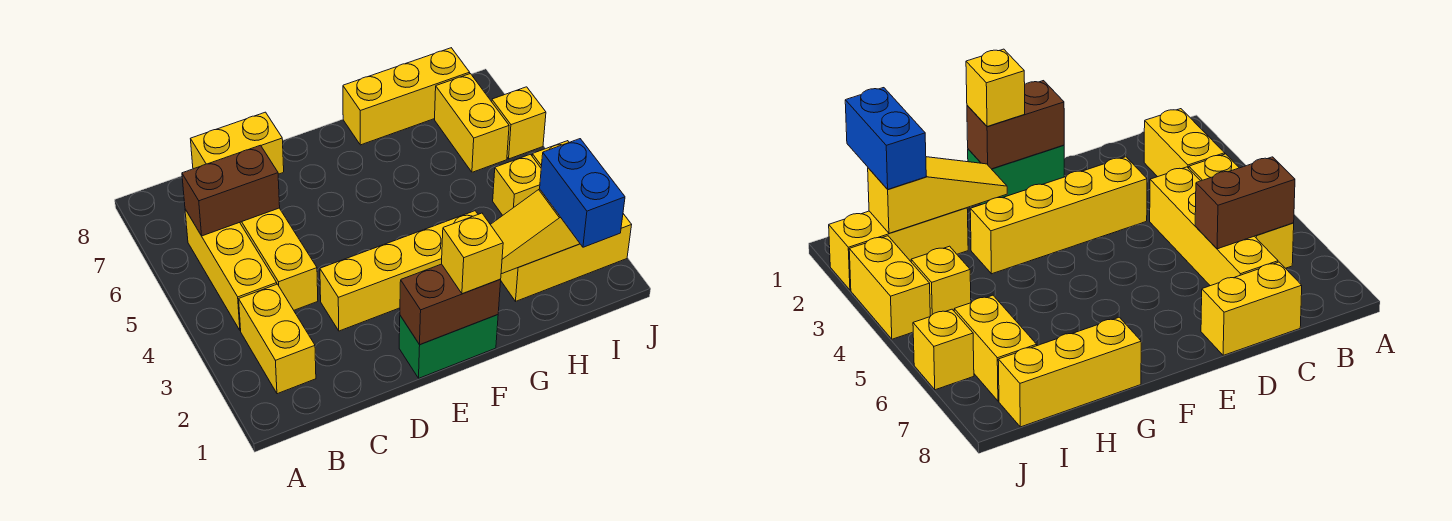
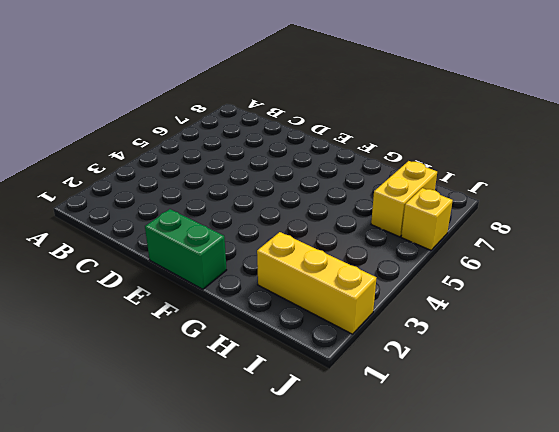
none -> yellow brick B2:B3 level 1
none -> yellow brick B4:B6 level 1
none -> yellow brick C4:C7 level 1

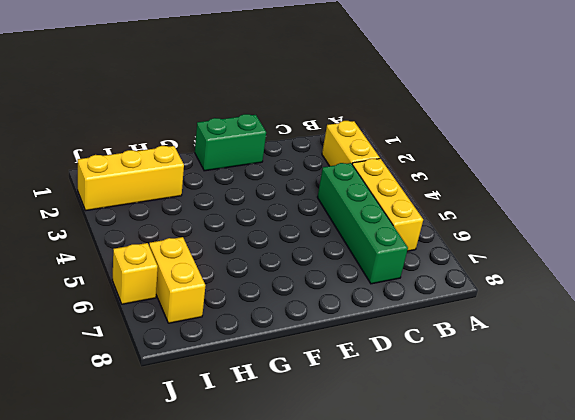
green brick C4:C7 level 1 -> yellow brick C4:C7 level 1
none -> yellow brick C8:D8 level 1
none -> yellow brick D3:G3 level 1
none -> yellow brick G8:I8 level 1

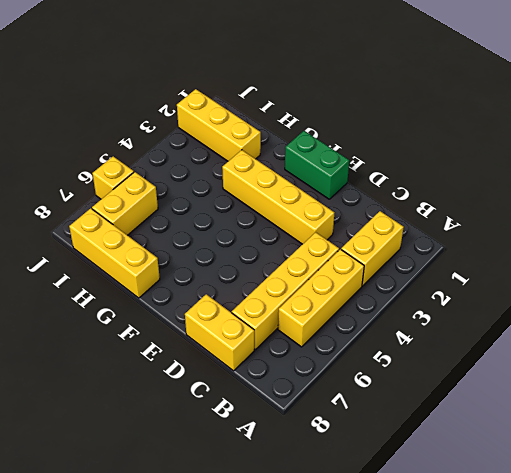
none -> yellow brick I4 level 1
none -> yellow brick J3:J4 level 1
none -> brown brick B6:C6 level 2

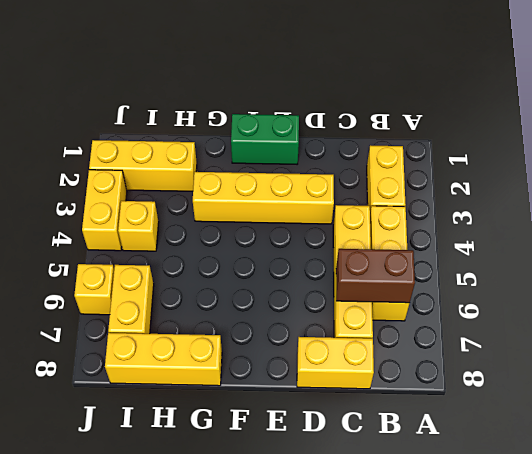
none -> brown brick E1:F1 level 2
none -> yellow slope G2:I2 level 2 top I
none -> yellow brick F1 level 3

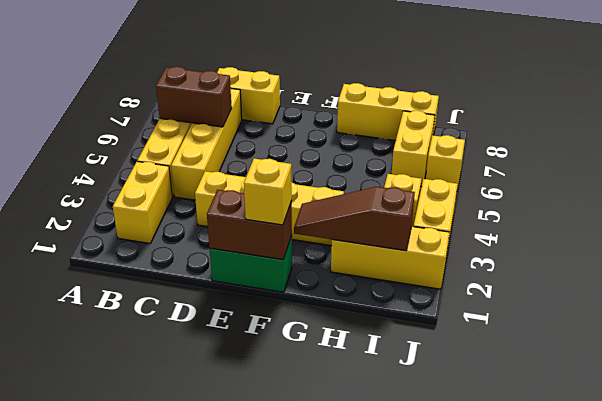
brown slope G2:I2 level 2 top I -> yellow slope G2:I2 level 2 top I
none -> blue brick I1:I2 level 3

